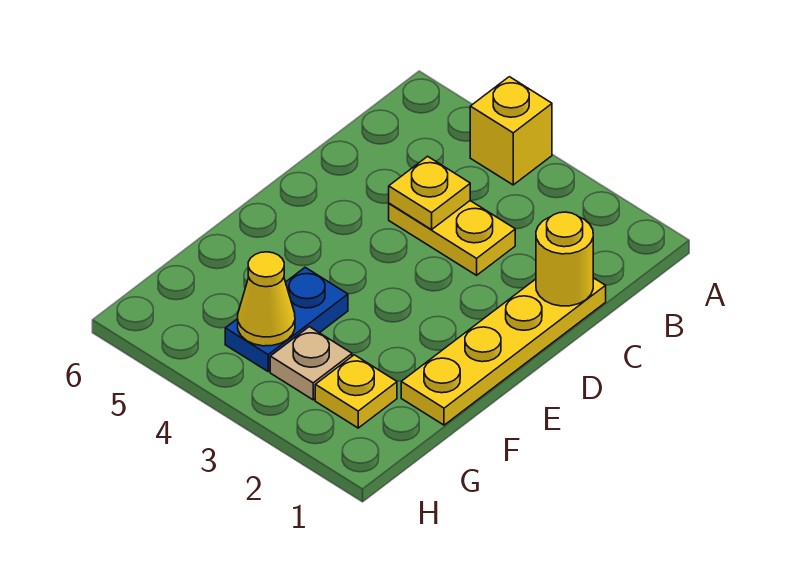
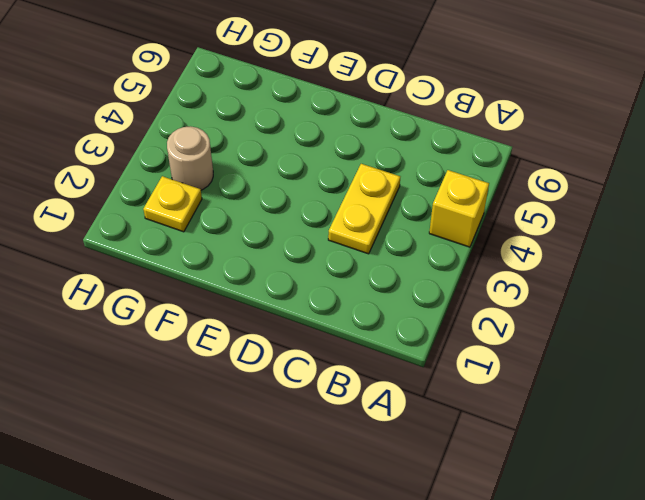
tan round brick G3 level 1 -> tan plate G3 level 1
none -> yellow plate C1:F1 level 1
none -> blue plate F4:G4 level 1

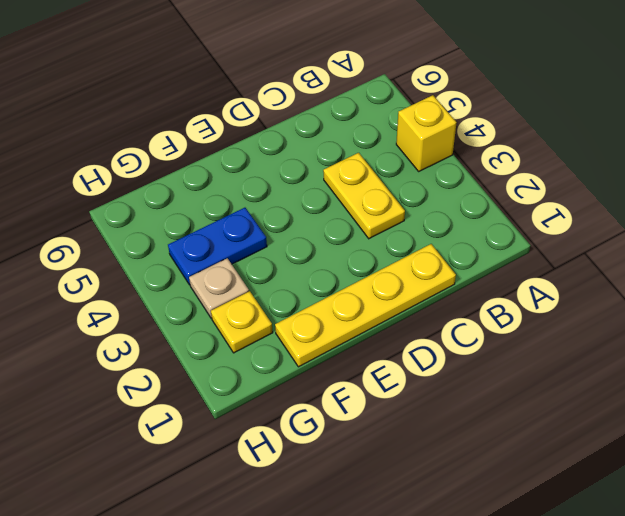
none -> yellow round brick C1 level 2
none -> yellow plate C4 level 2

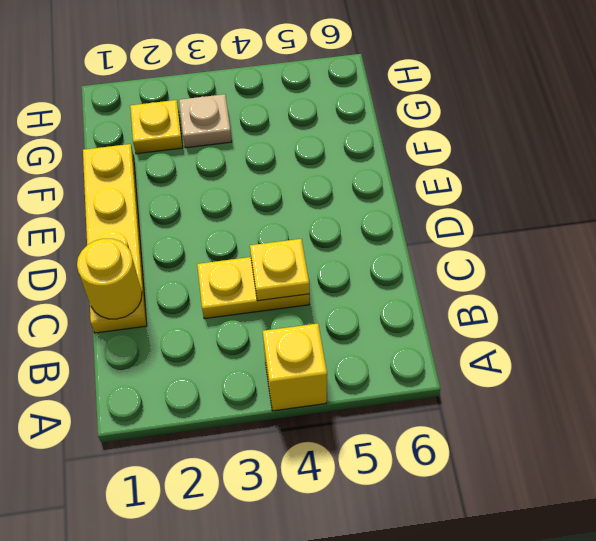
none -> blue plate F4:G4 level 1
none -> yellow cone G4 level 2

